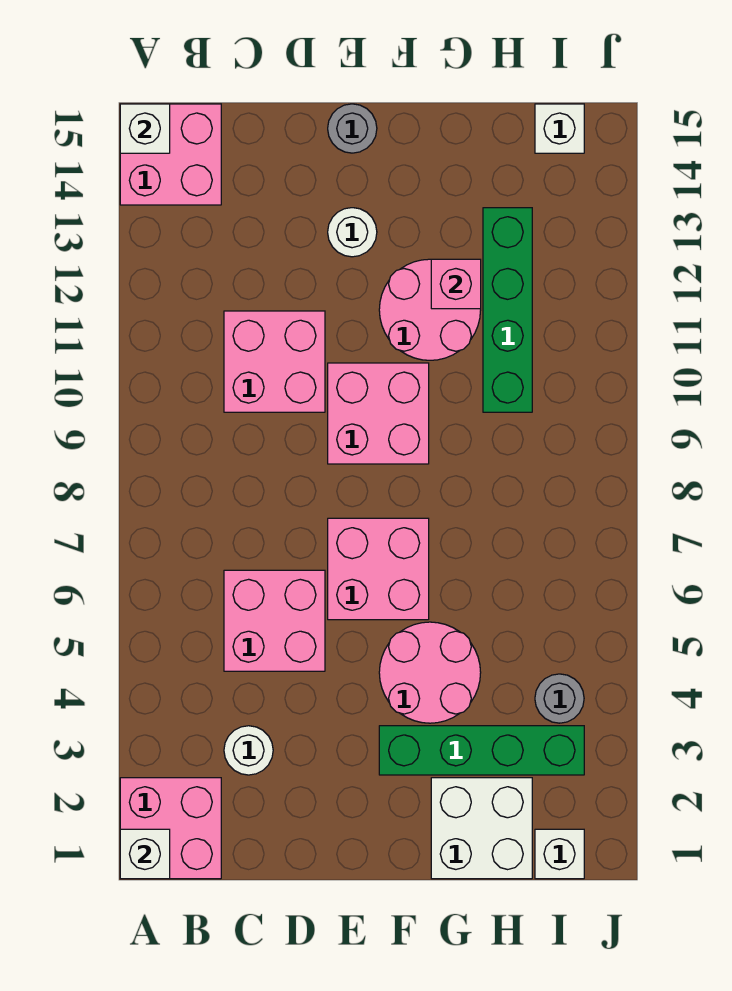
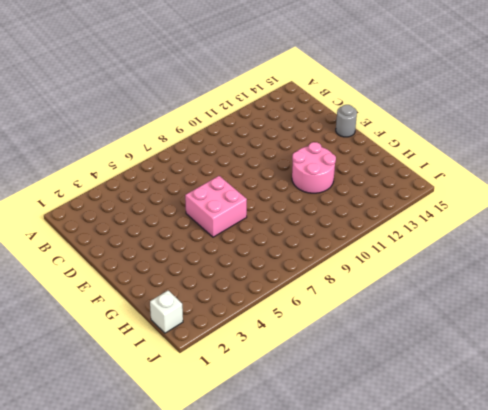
none -> pink brick A1:B2 level 1
none -> pink brick A14:B15 level 1
none -> white round brick C3 level 1

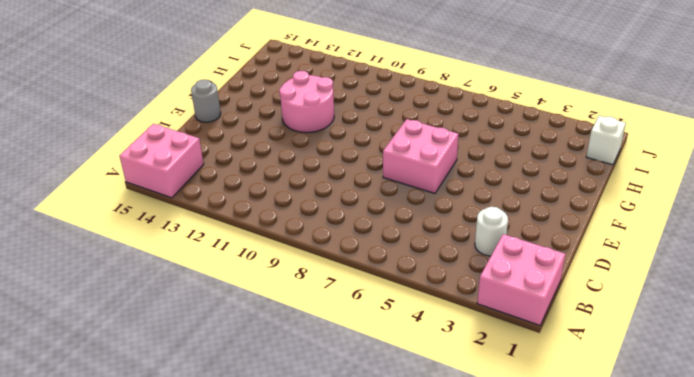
none -> pink brick C5:D6 level 1
none -> pink brick C10:D11 level 1
none -> pink brick E9:F10 level 1

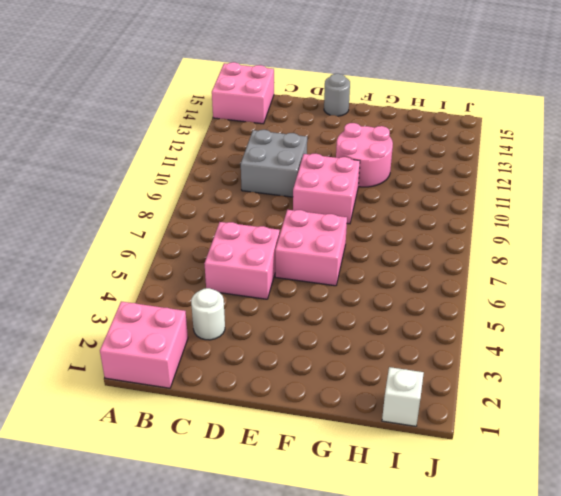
grey brick C10:D11 level 1 -> pink brick C10:D11 level 1
none -> white round brick E13 level 1
none -> green brick F3:I3 level 1
none -> pink round brick F4:G5 level 1

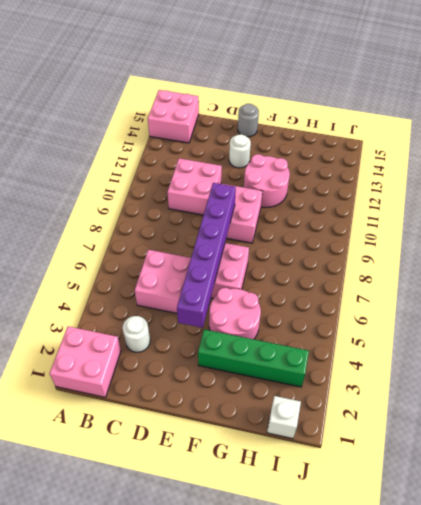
purple brick E4:E9 level 2 -> none
none -> white brick G1:H2 level 1
none -> green brick H10:H13 level 1
none -> grey round brick I4 level 1

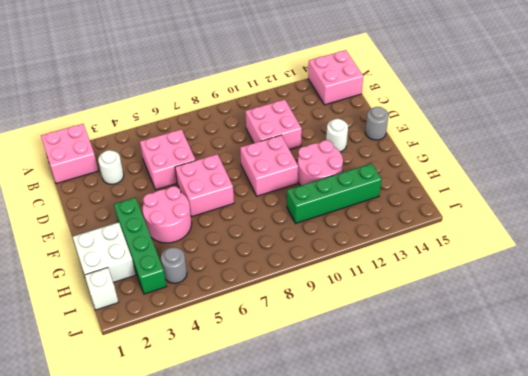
none -> white brick I15 level 1
none -> white brick A1 level 2
none -> white brick A15 level 2

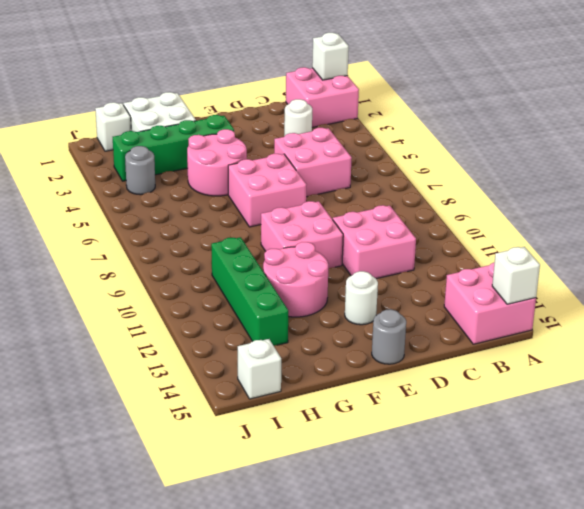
none -> pink brick G12 level 2

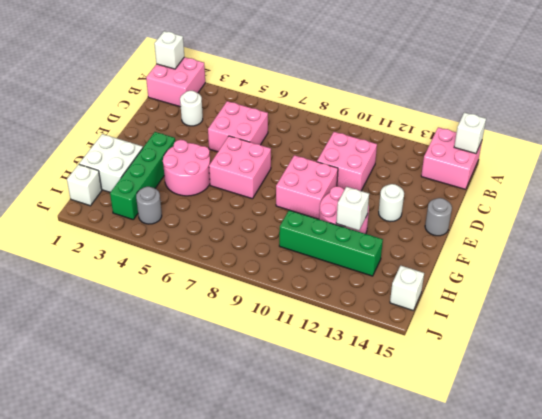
white brick G12 level 2 -> pink brick G12 level 2

